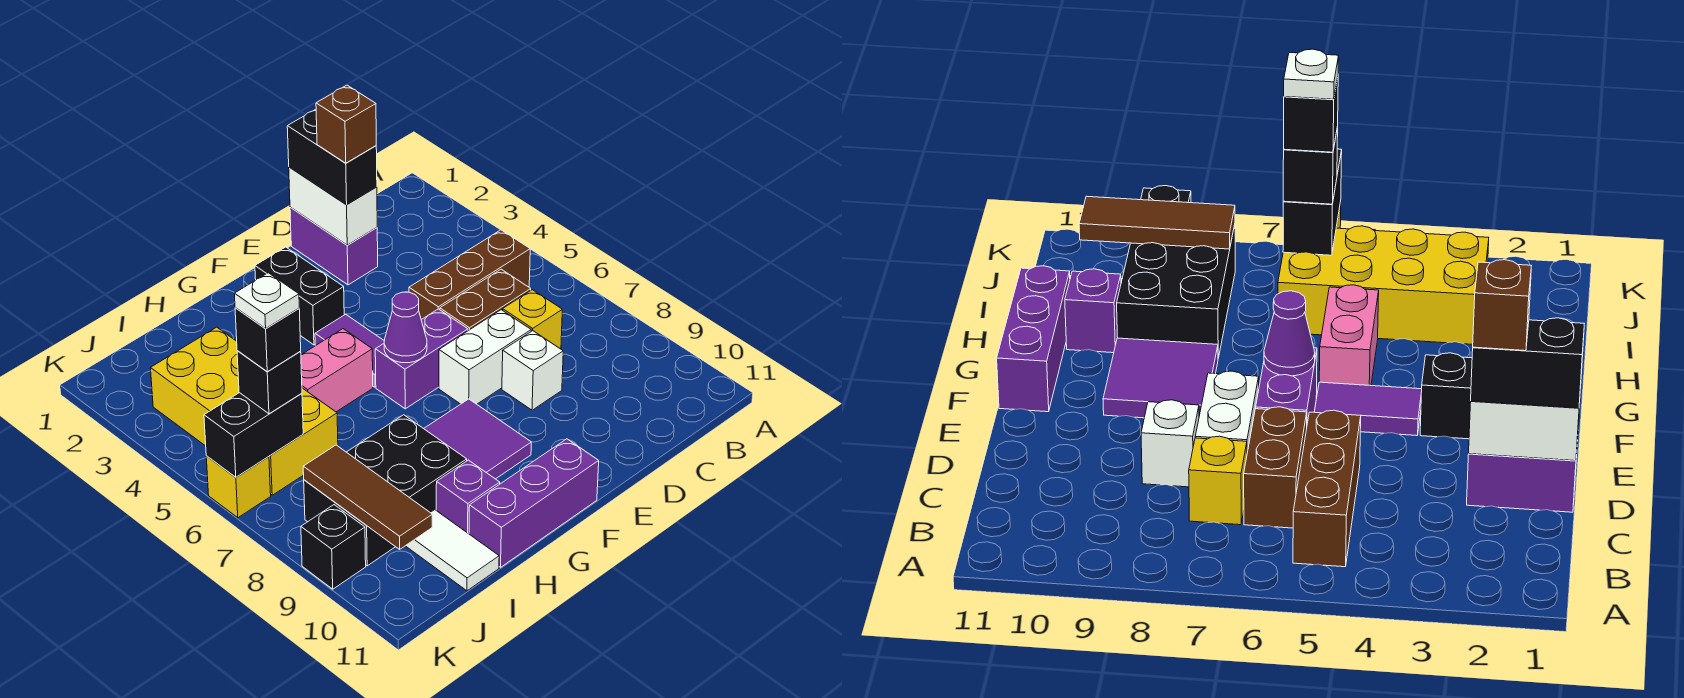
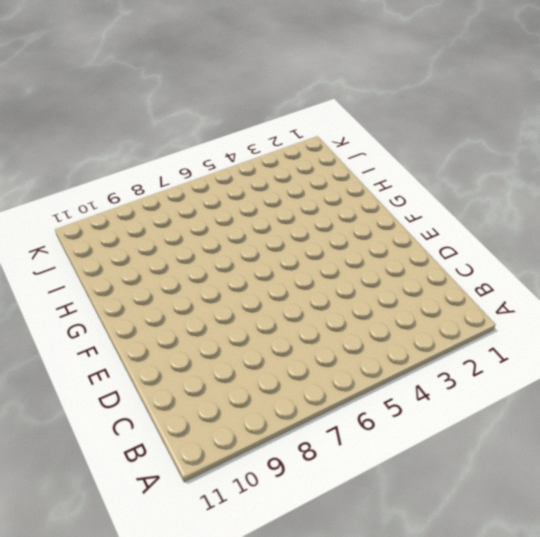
none -> brown brick B5:D5 level 1
none -> brown brick C6:D6 level 1
none -> yellow brick C7 level 1

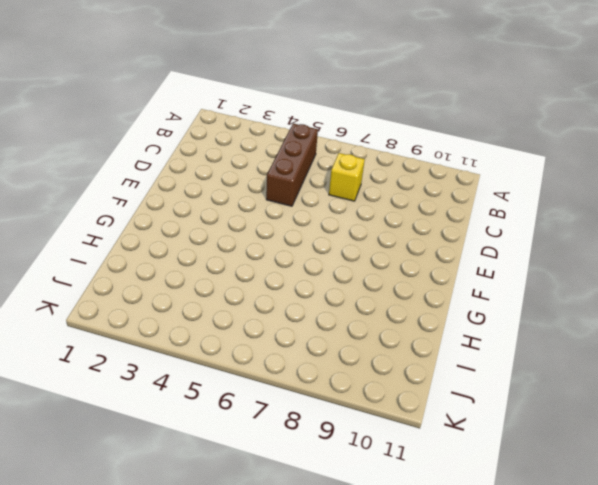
none -> brown brick C6:D6 level 1
none -> purple brick D1:D2 level 1
none -> white brick D7:E7 level 1

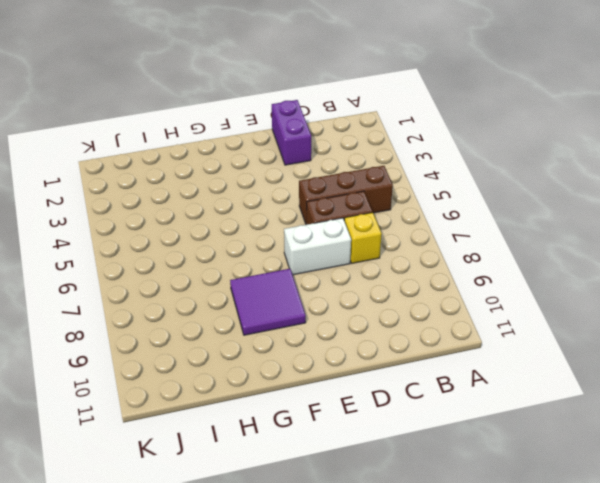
none -> white brick D8 level 1
none -> purple brick E6:F6 level 1
none -> black brick F2:F3 level 1

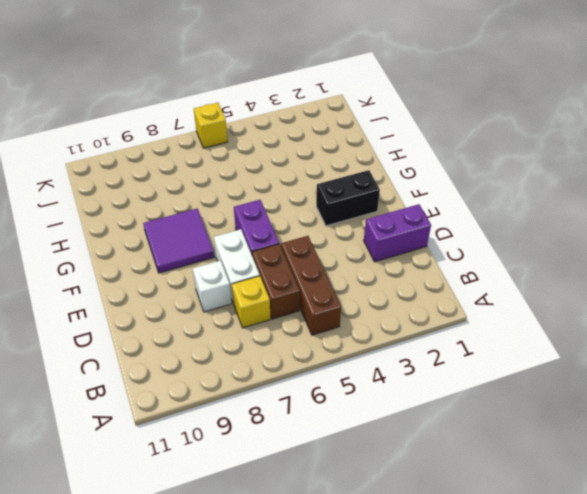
none -> purple tile F4:F5 level 1
none -> purple brick F11:H11 level 1
none -> pink brick G5:H5 level 1

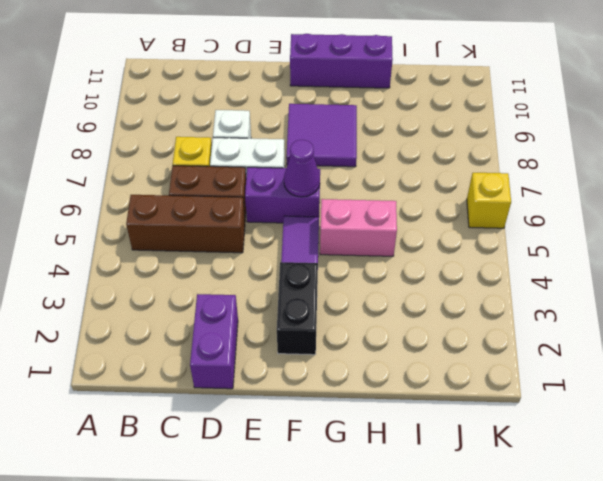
none -> black brick H8:J9 level 1
none -> purple brick H10 level 1
none -> yellow brick I3:J6 level 1

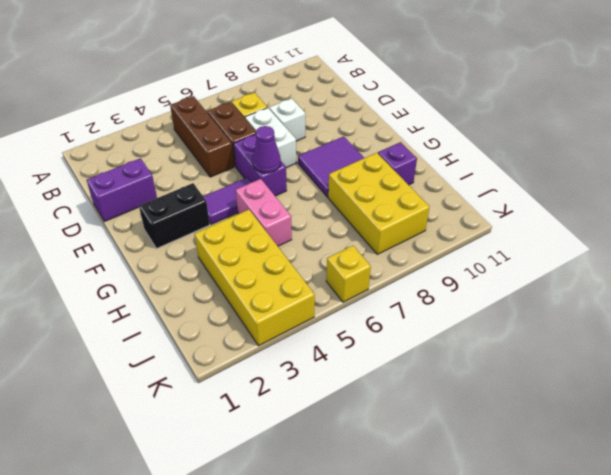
yellow brick H3:K4 level 1 -> yellow brick I3:J6 level 1
yellow brick H8:J9 level 1 -> black brick H8:J9 level 1
none -> purple brick F11:H11 level 1
none -> white tile I10:I11 level 1
none -> black brick K9 level 1

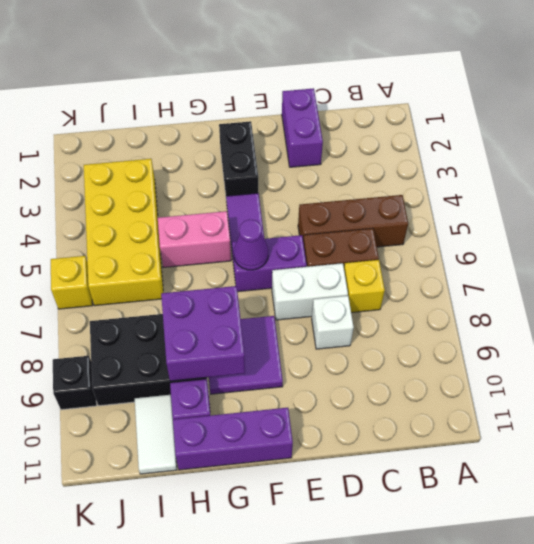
purple brick G8:H9 level 2 -> none
none -> white brick D1:D2 level 2
none -> black brick J6:K6 level 2
none -> brown tile J8:J10 level 2

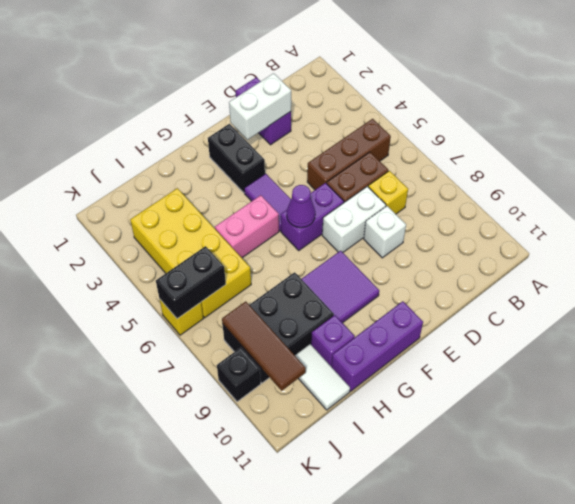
white brick D2:E2 level 2 -> white brick D1:D2 level 2
none -> black brick D1:D2 level 3
none -> black brick J6 level 3
none -> brown brick D2 level 4

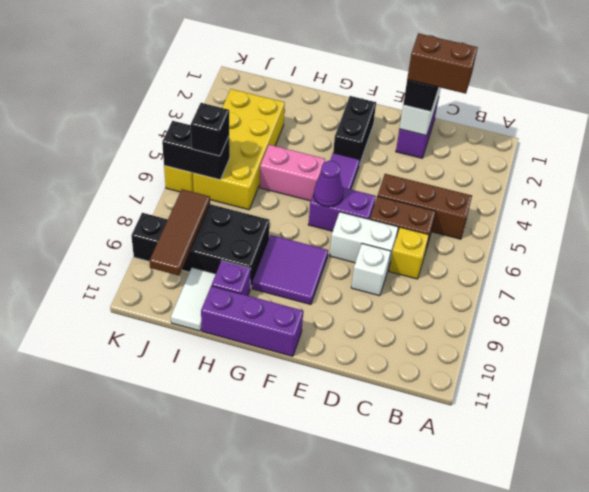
brown brick C2:D2 level 4 -> brown brick D2 level 4
none -> black brick J6 level 4
none -> white plate J6 level 5

